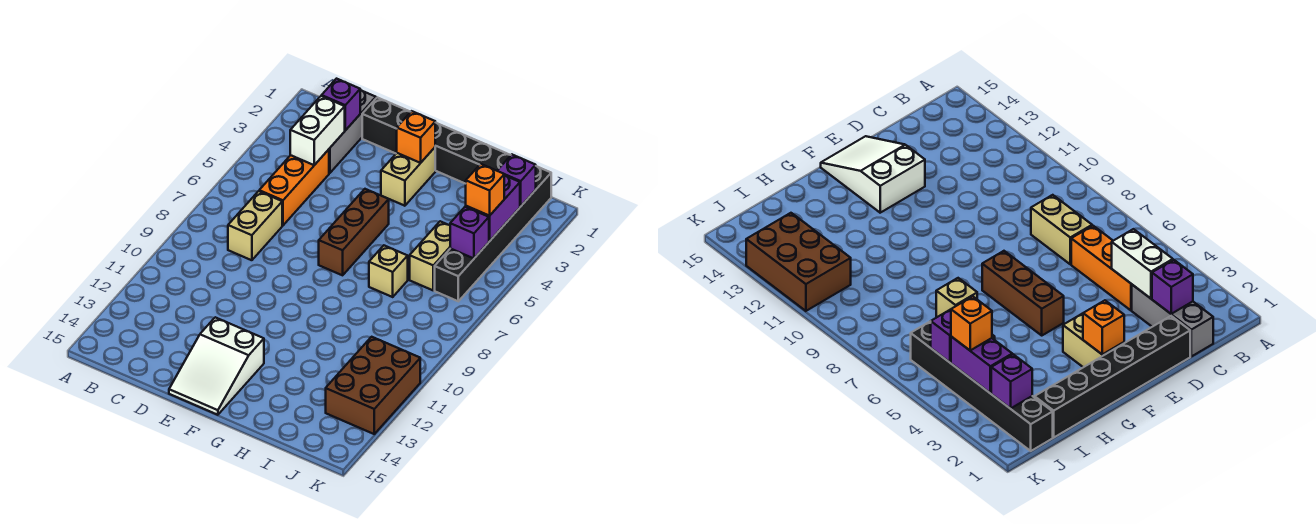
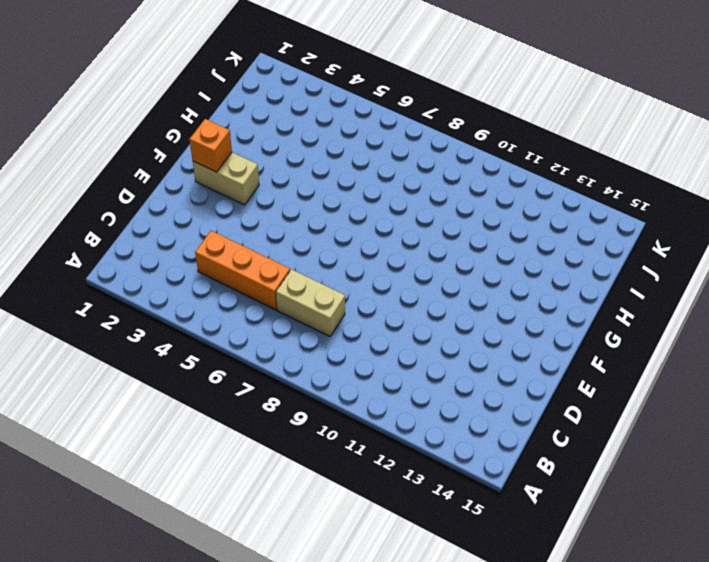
none -> grey brick C1:C3 level 1
none -> black brick D1:I1 level 1
none -> white slope E13:F15 level 1 top 13

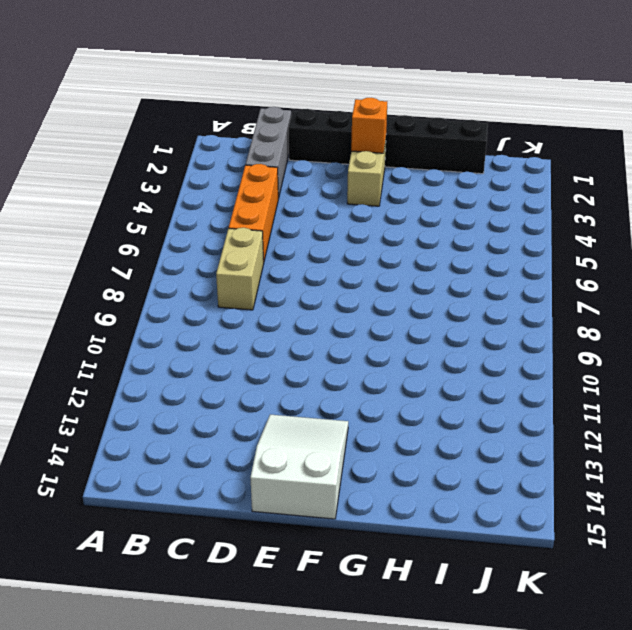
white slope E13:F15 level 1 top 15 -> white slope E13:F15 level 1 top 13
none -> brown brick F5:F7 level 1
none -> tan brick H7 level 1
none -> tan brick I5:I6 level 1

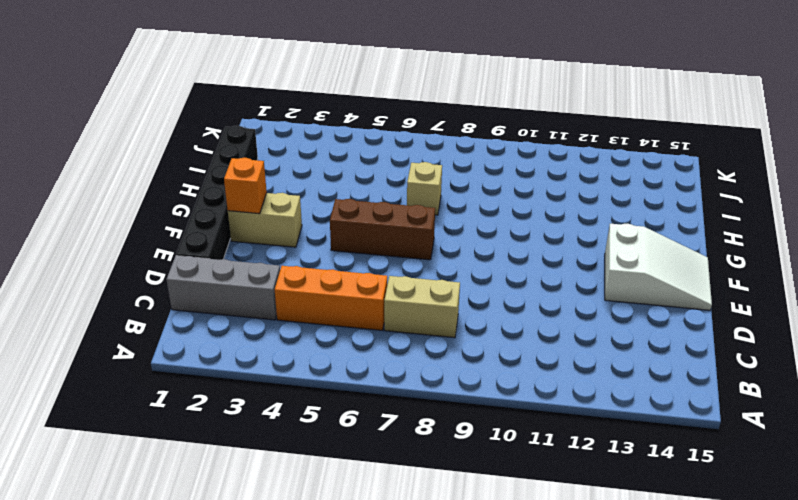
none -> tan brick I5:I6 level 1
none -> black brick J1:J6 level 1
none -> brown brick J11:K13 level 1

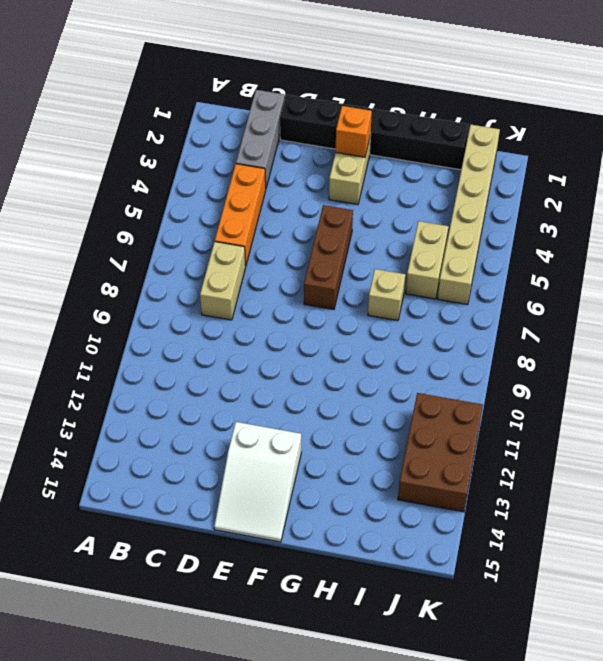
tan brick J1:J6 level 1 -> black brick J1:J6 level 1
none -> purple brick C2 level 2
none -> white brick C3:C4 level 2
none -> purple brick J2 level 2

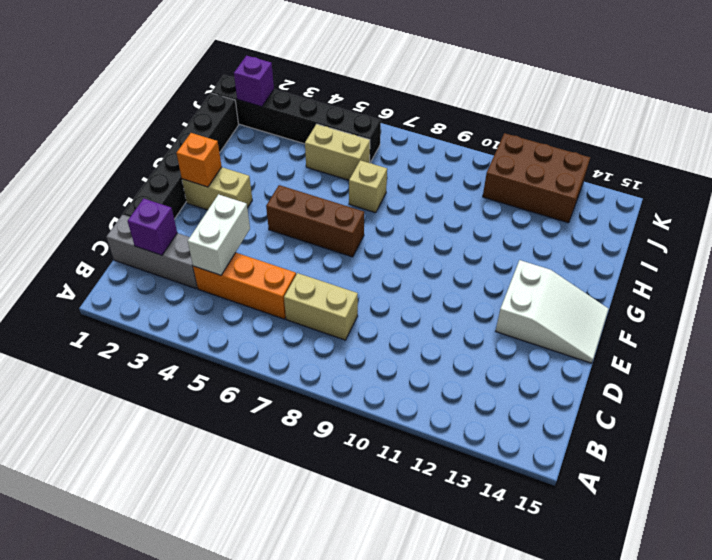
white brick C4:D4 level 2 -> white brick C3:C4 level 2
none -> purple brick J3:J4 level 2
none -> purple brick J5 level 2
none -> orange brick J4 level 3

